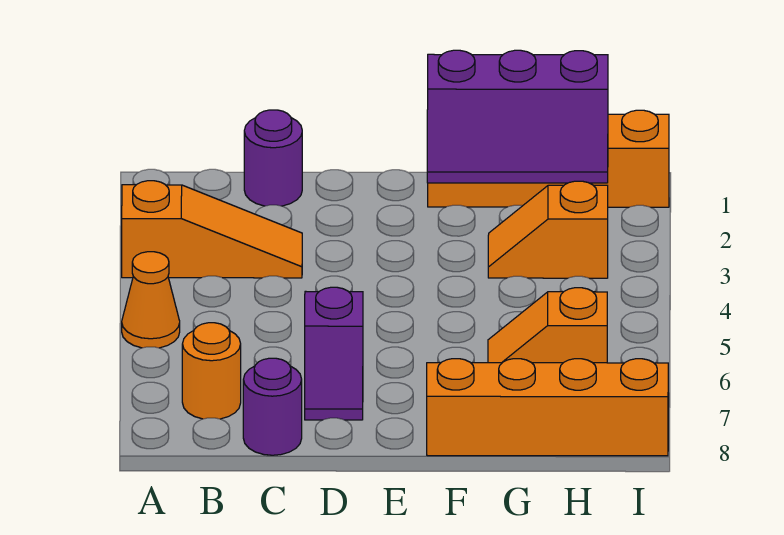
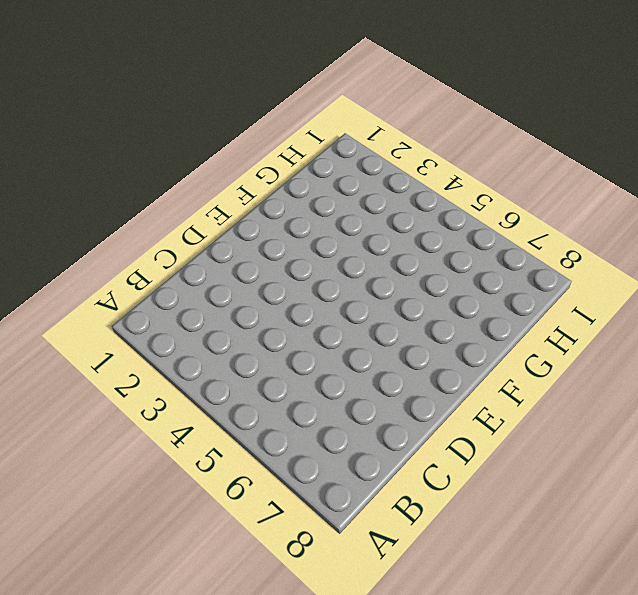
none -> orange slope A3:C3 level 1 top A
none -> orange cone A5 level 1

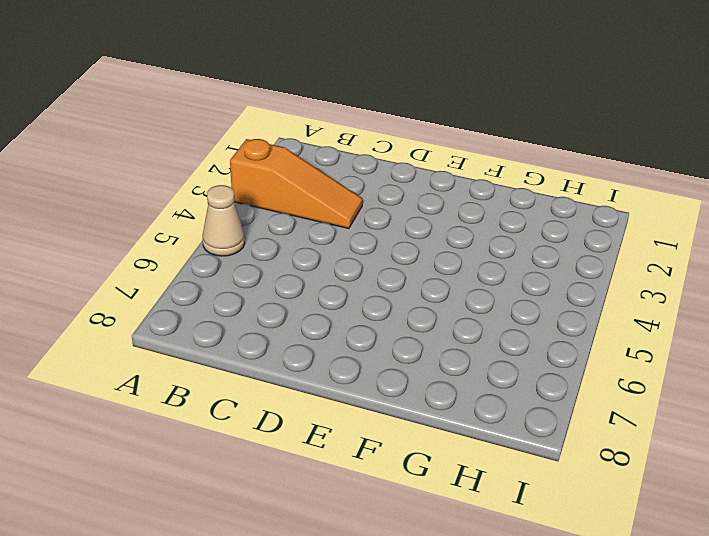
tan cone A5 level 1 -> orange cone A5 level 1
none -> orange round brick B7 level 1
none -> purple round brick C1 level 1

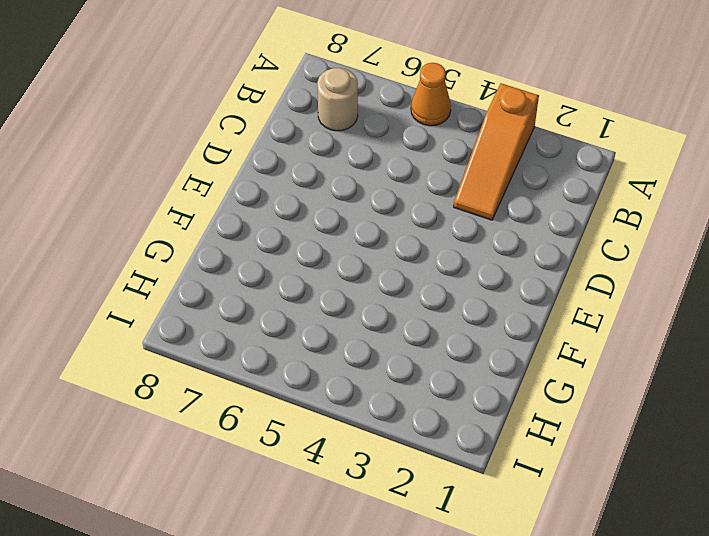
tan round brick B7 level 1 -> orange round brick B7 level 1
none -> purple round brick C1 level 1
none -> purple round brick C8 level 1

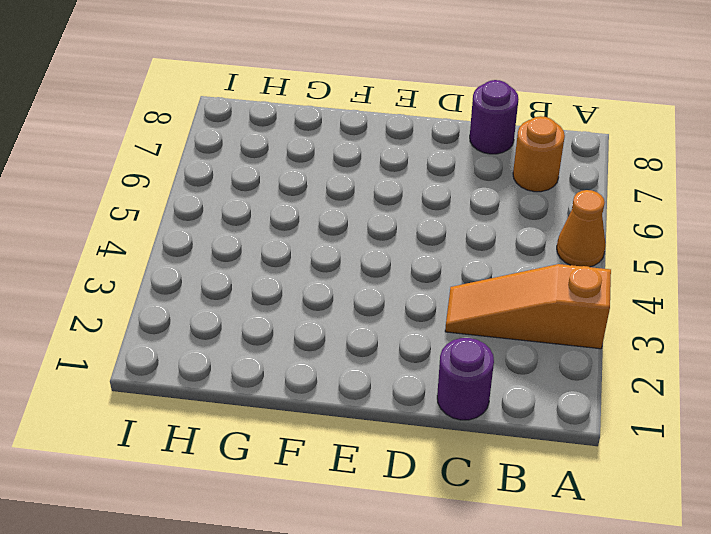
none -> purple slope D6:D7 level 1 top 6
none -> orange brick F1:I1 level 1

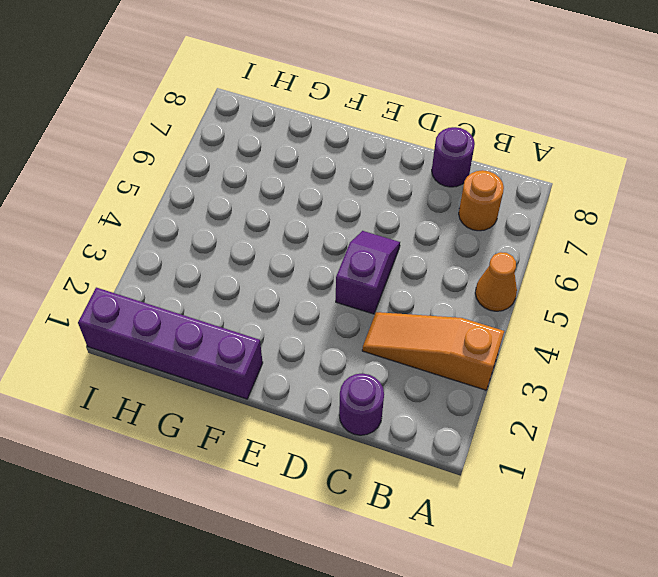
purple slope D4:D5 level 1 top 4 -> purple slope D6:D7 level 1 top 6
purple brick F1:I1 level 1 -> orange brick F1:I1 level 1
none -> orange brick F8:I8 level 1
none -> orange slope G3:H3 level 1 top H

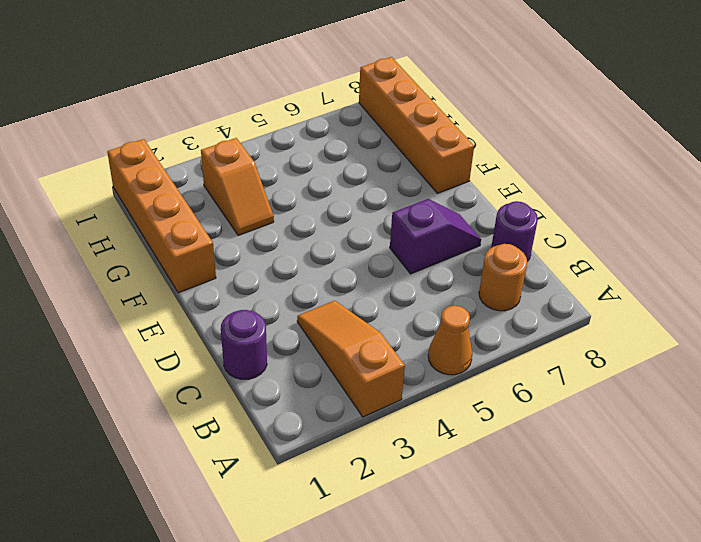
none -> orange slope G6:H6 level 1 top H
none -> purple slope F1:H2 level 2 top 1

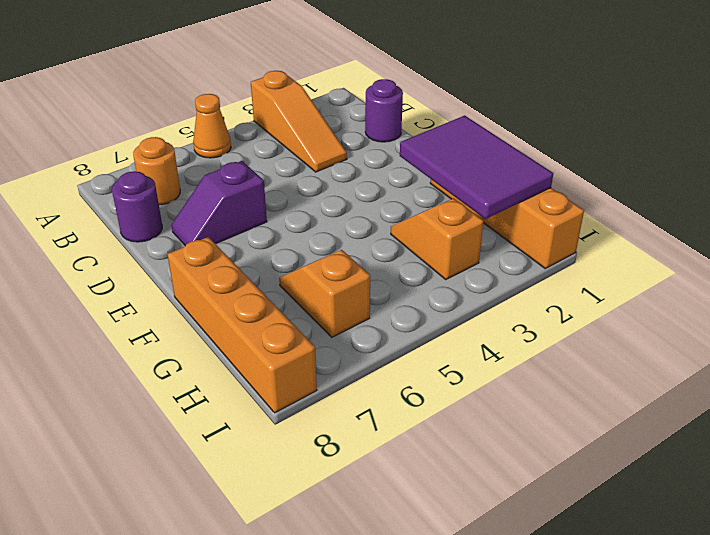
purple tile F1:H2 level 2 -> purple slope F1:H2 level 2 top 1

